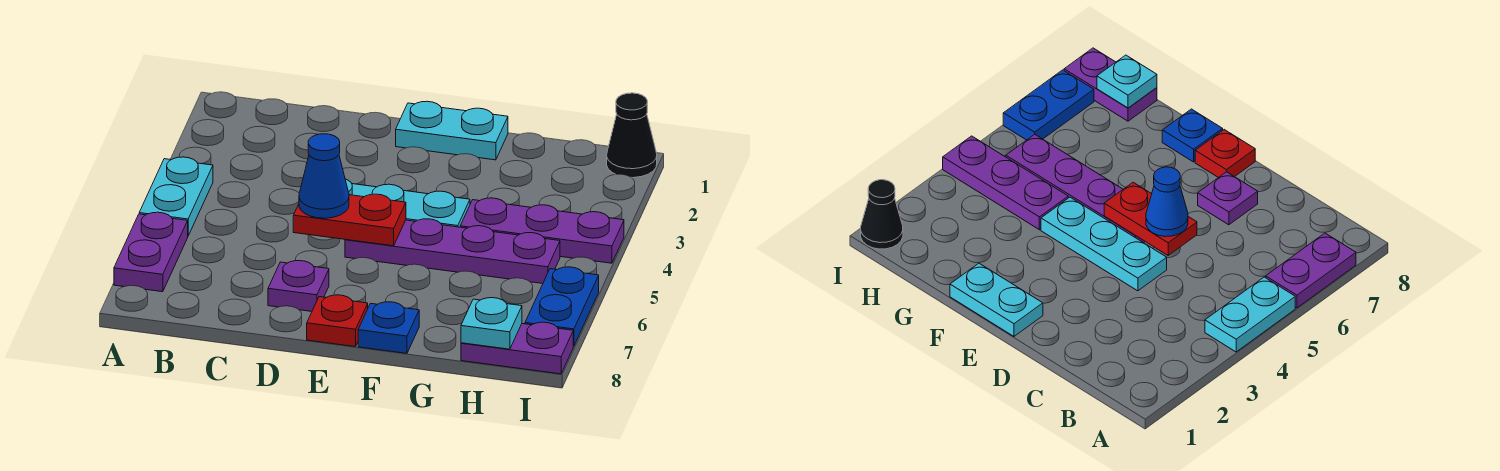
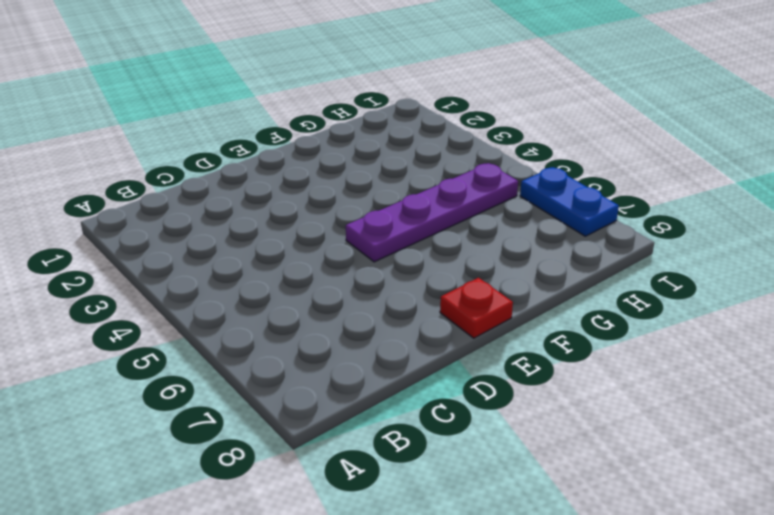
none -> cyan plate A4:A5 level 1
none -> purple plate A6:A7 level 1
none -> cyan plate D4:F4 level 1

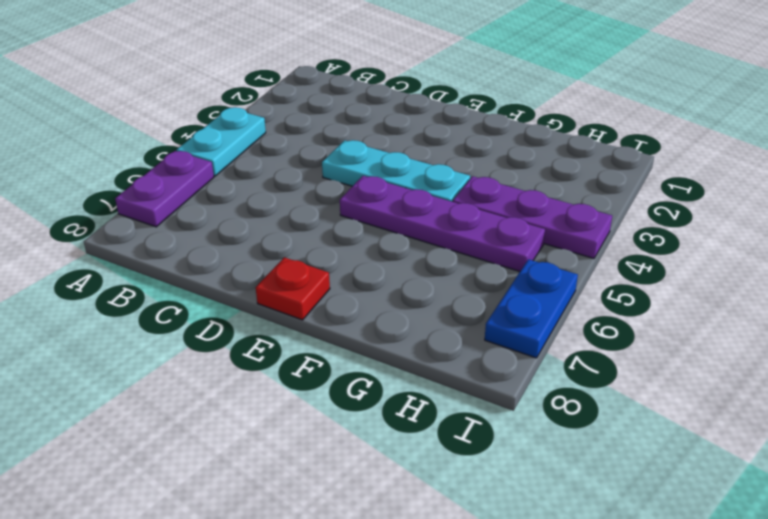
none -> purple plate D7 level 1
none -> cyan plate E1:F1 level 1
none -> blue plate F8 level 1

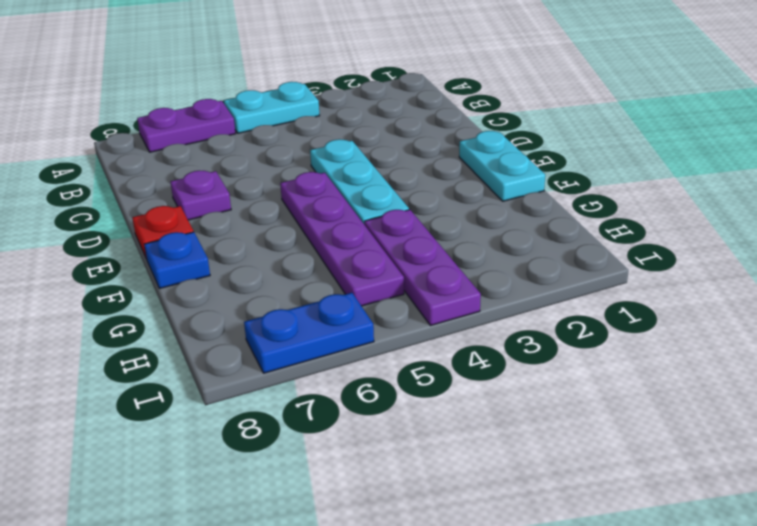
none -> purple plate H8:I8 level 1
none -> black cone I1 level 1
none -> red plate D5:E5 level 2

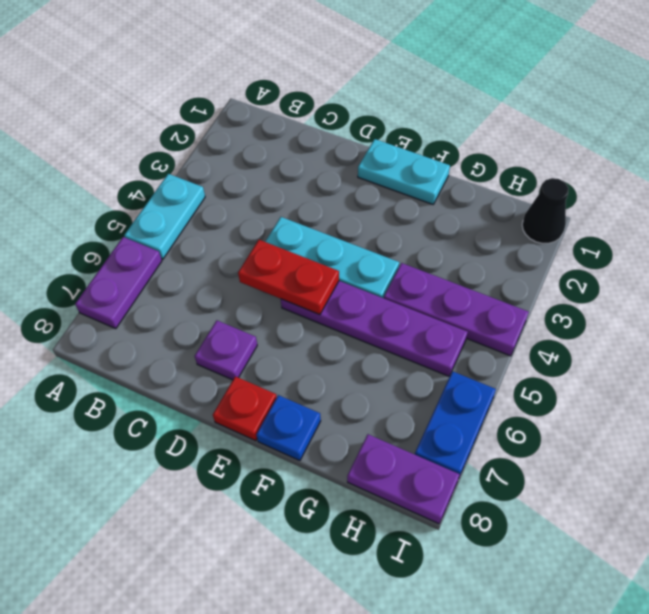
none -> cyan plate H8 level 2
none -> blue cone D5 level 3

